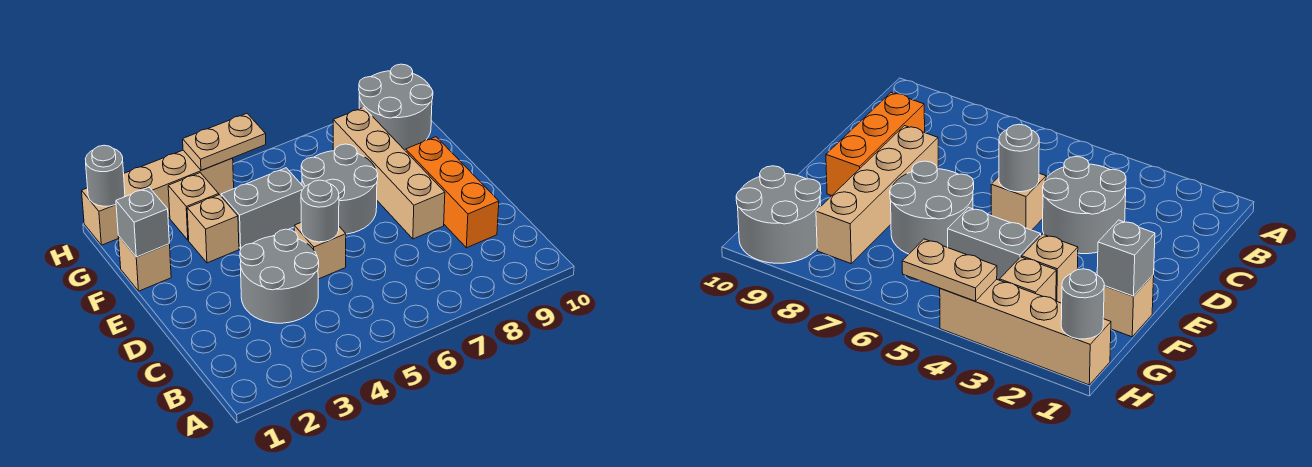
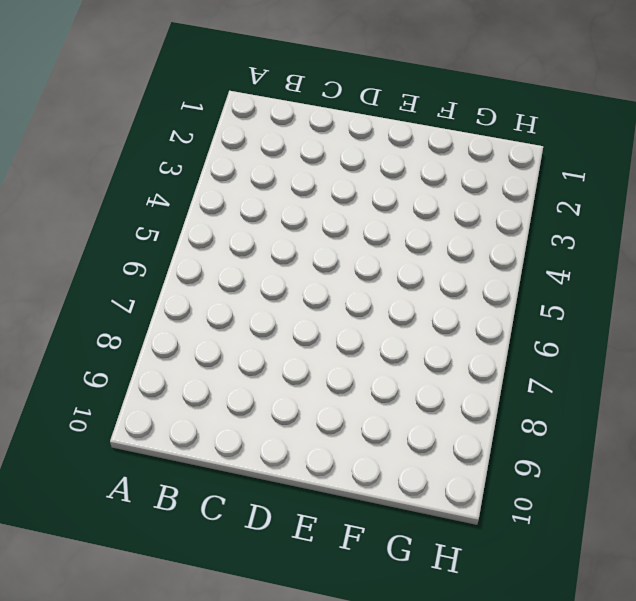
none -> grey round brick C3:D4 level 1
none -> orange brick C9:E9 level 1
none -> tan brick D5 level 1

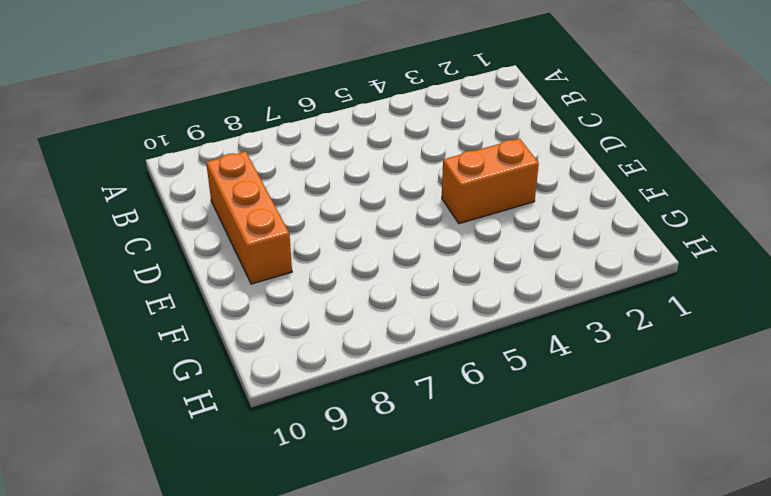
orange brick E3:E4 level 1 -> none
none -> grey round brick C3:D4 level 1
none -> tan brick D5 level 1
none -> tan brick D8:G8 level 1

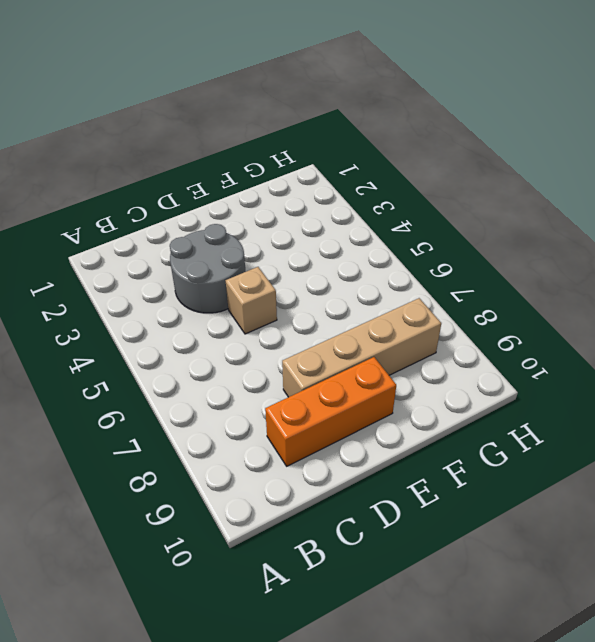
none -> grey round brick E6:F7 level 1
none -> tan brick F1 level 1
none -> tan brick F3 level 1

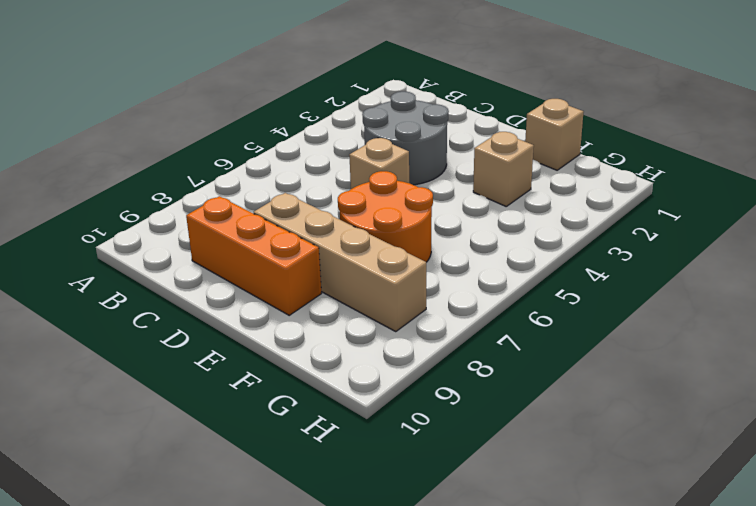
orange round brick E6:F7 level 1 -> grey round brick E6:F7 level 1
none -> grey brick F4:F5 level 1
none -> tan brick G3 level 1
none -> grey round brick G9:H10 level 1

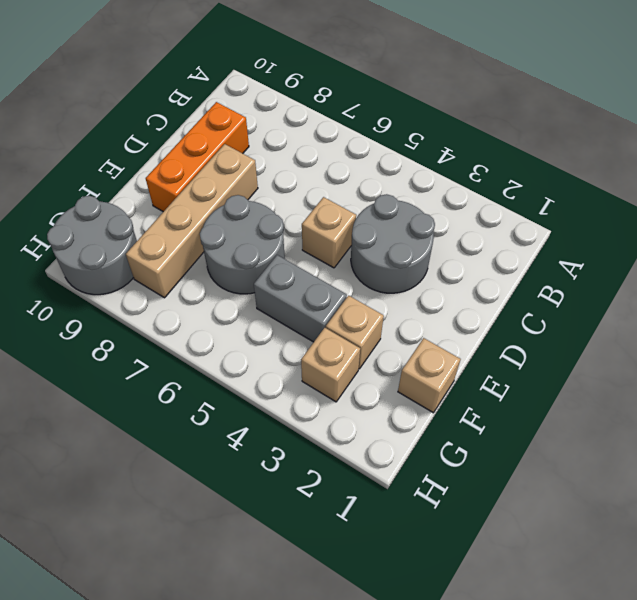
none -> tan brick H1:H4 level 1
none -> grey round brick D5 level 2
none -> grey brick F1 level 2

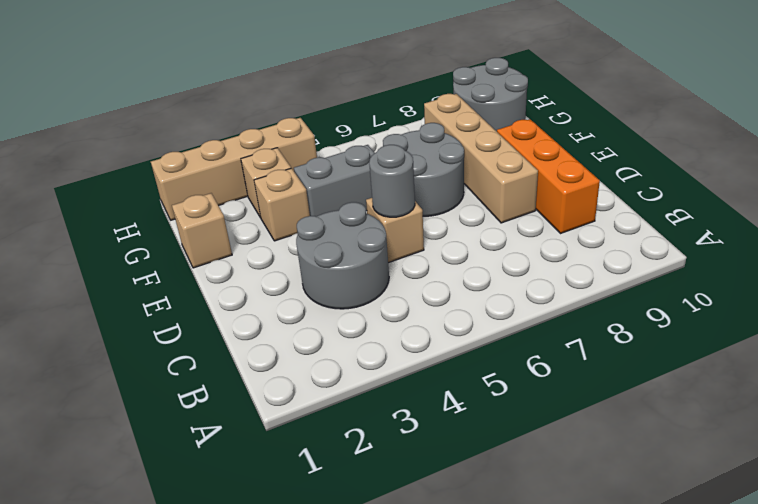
none -> grey brick F1 level 2
none -> grey round brick H1 level 2
none -> tan plate H4:H5 level 2

